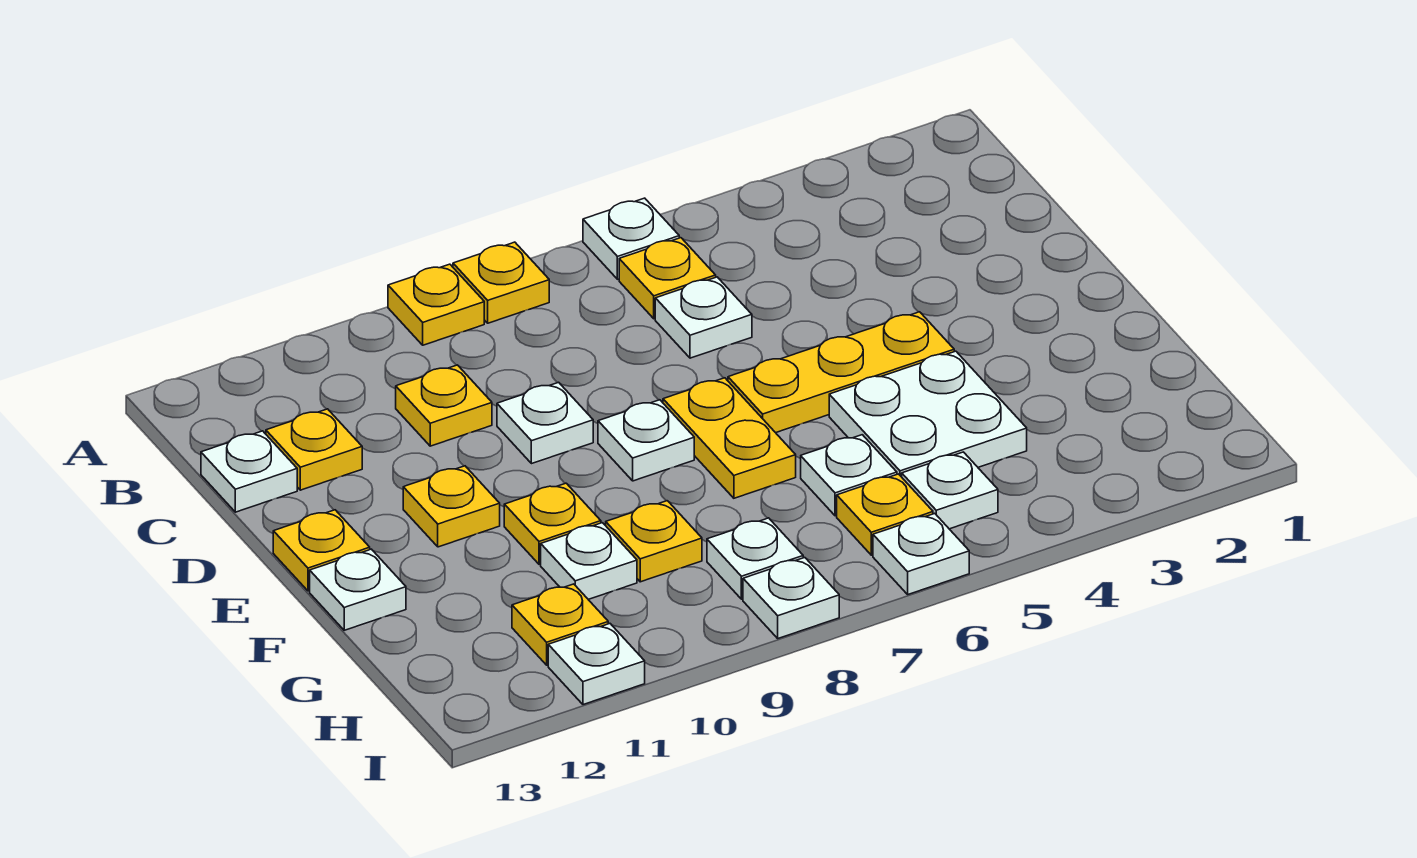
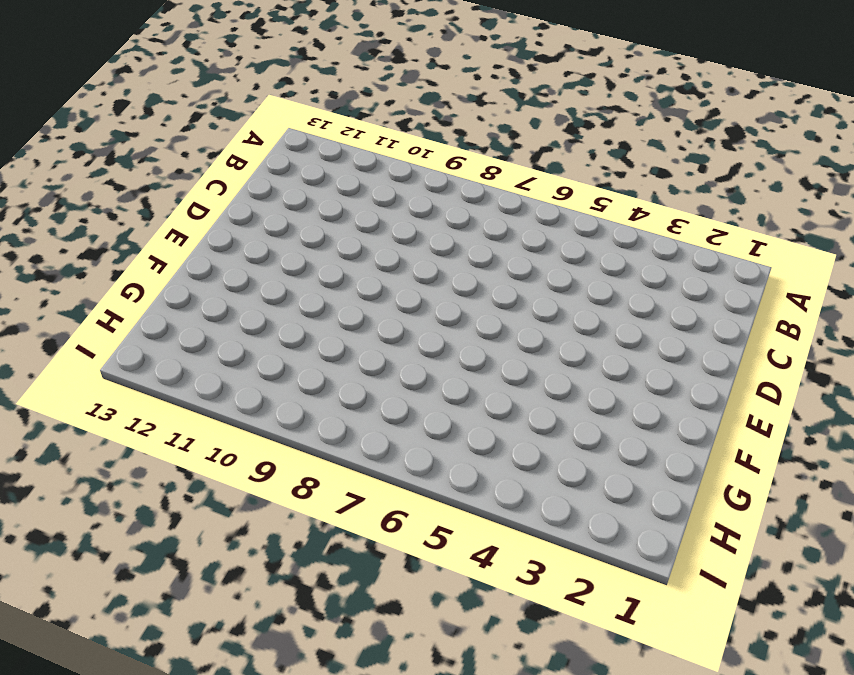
none -> white plate A6 level 1
none -> yellow plate A8 level 1
none -> yellow plate A9 level 1

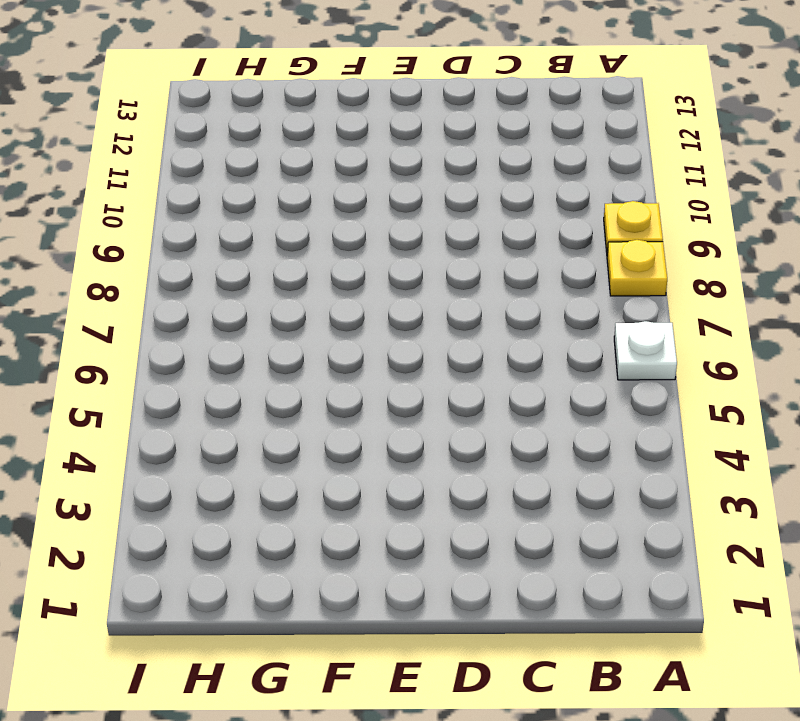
none -> yellow plate B6 level 1
none -> white plate C6 level 1
none -> yellow plate C10 level 1

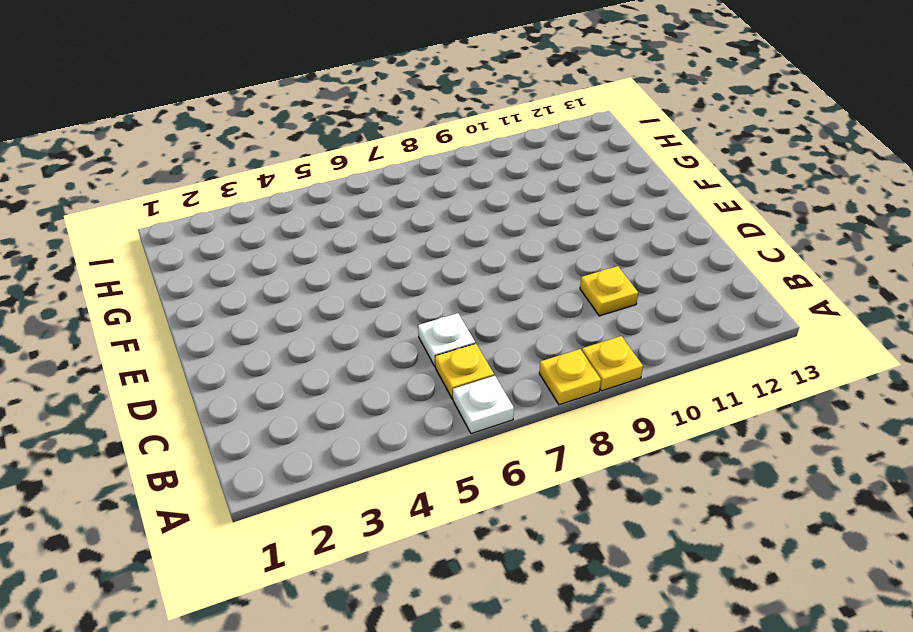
none -> yellow plate C12 level 1
none -> white plate C13 level 1
none -> white plate D9 level 1

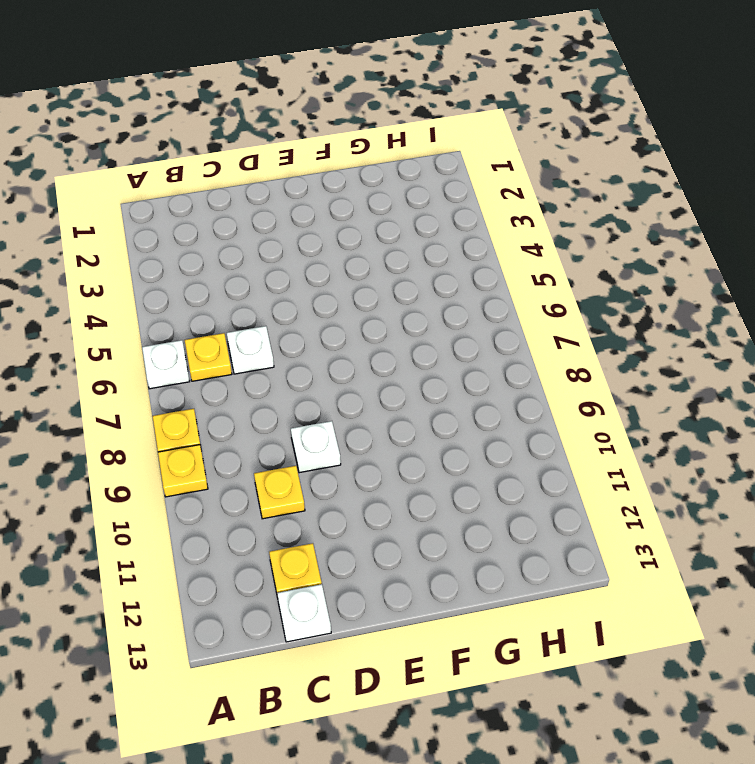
none -> yellow plate E4:E6 level 1
none -> yellow plate E7:F7 level 1
none -> white plate E8 level 1

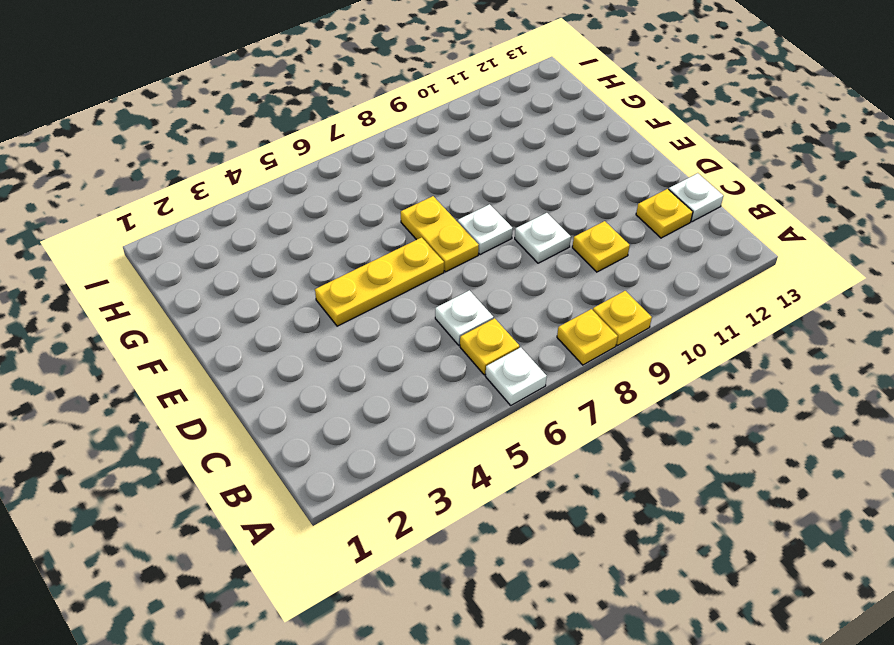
none -> yellow plate E11 level 1
none -> yellow plate E13 level 1
none -> white plate F4:G5 level 1

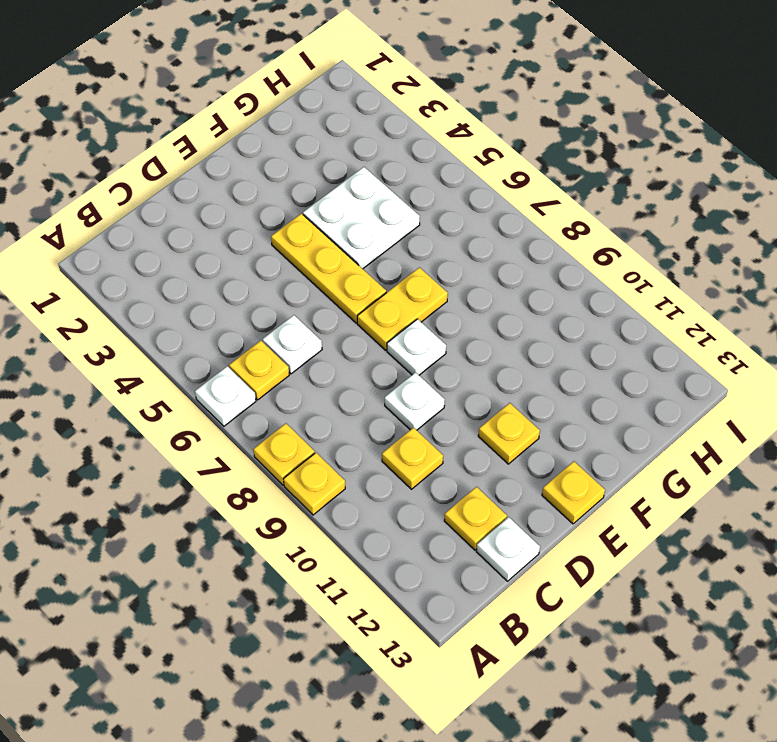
none -> yellow plate F10 level 1
none -> white plate F13 level 1
none -> white plate G6 level 1

